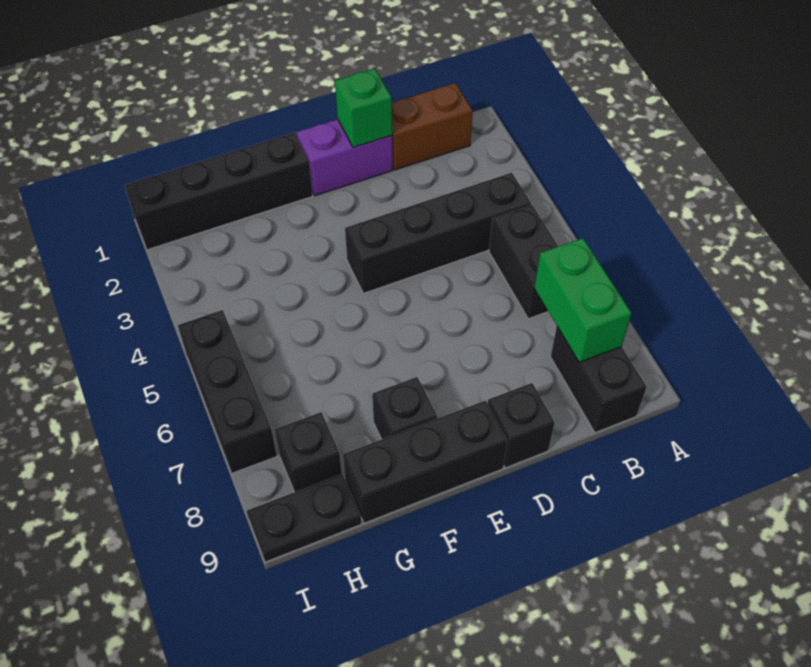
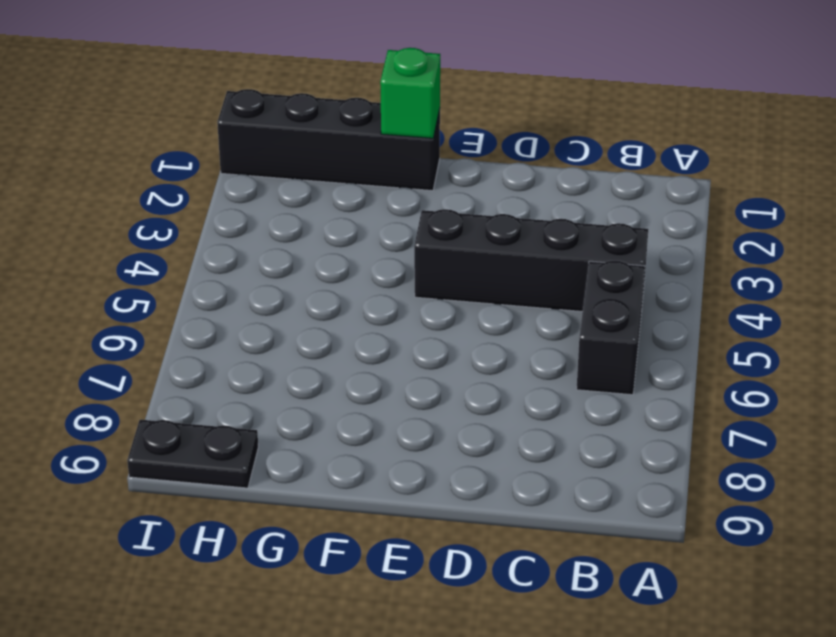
green brick F1 level 2 -> green brick D1 level 2
none -> brown brick B1:C1 level 1
none -> black brick B8:B9 level 1
none -> purple brick D1:E1 level 1

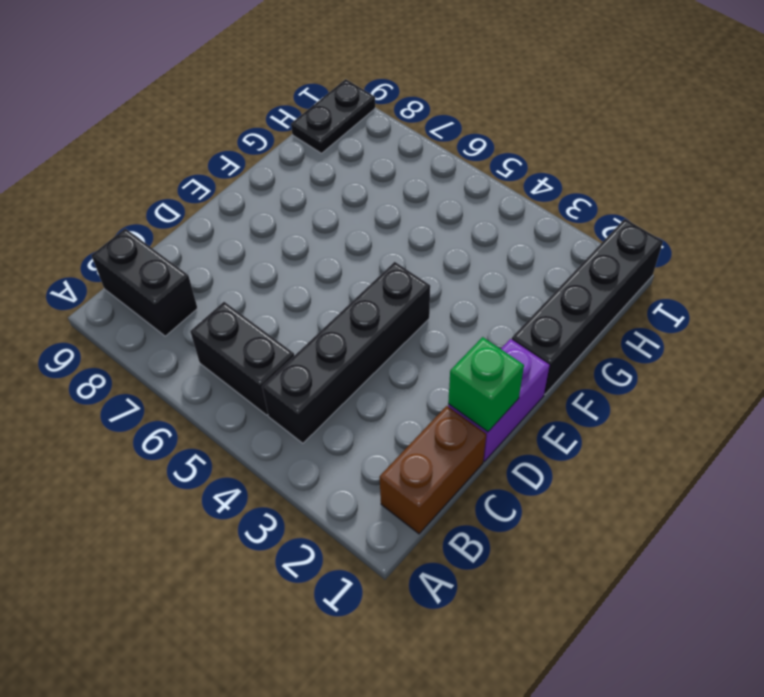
none -> black brick D9 level 1
none -> black brick E9:G9 level 1
none -> black brick F8 level 1

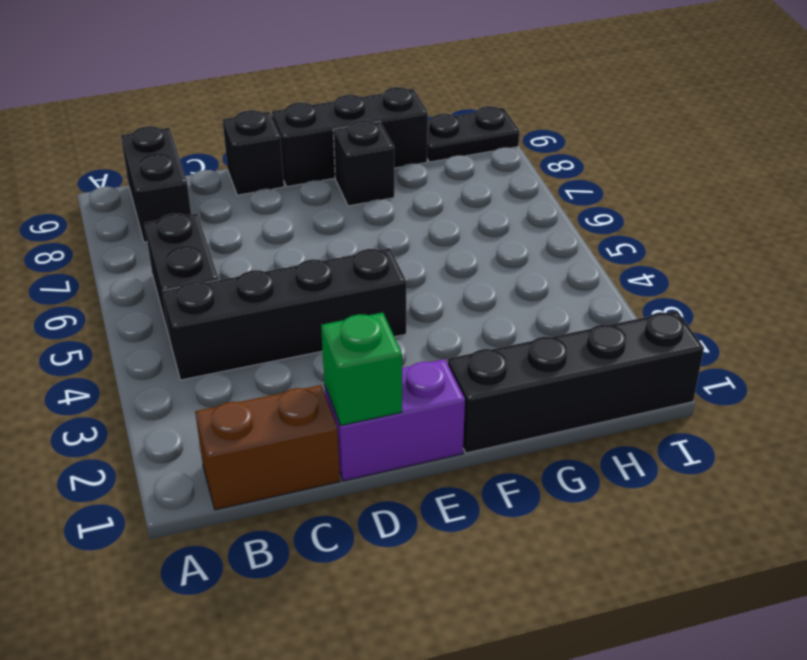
none -> black brick H8 level 1
none -> black brick I5:I7 level 1
none -> green brick B7:B8 level 2

